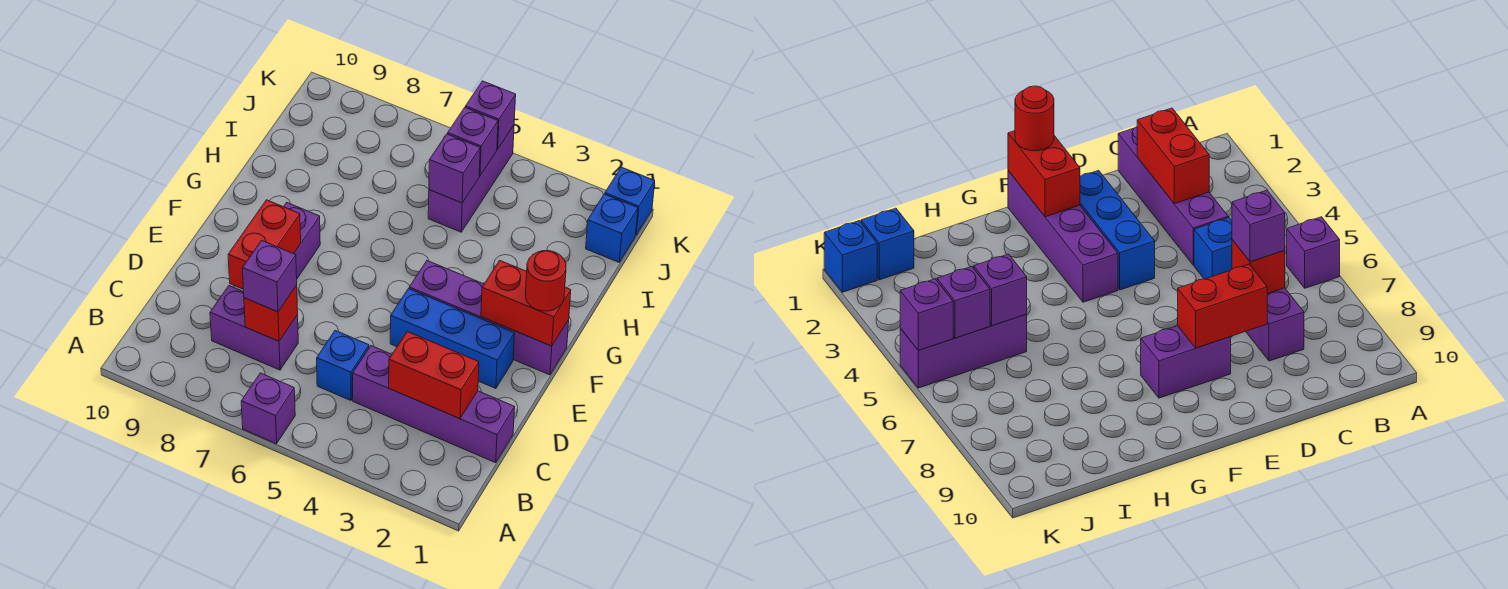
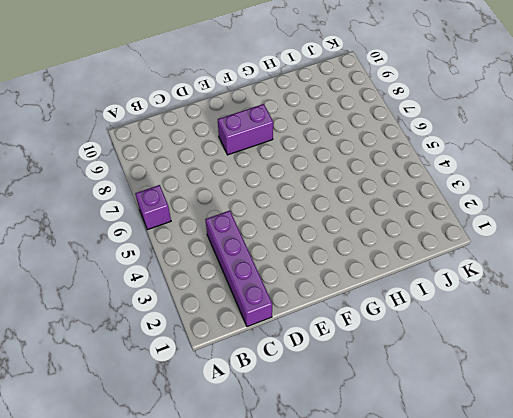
none -> blue brick C5 level 1
none -> purple brick C7:C8 level 1
none -> blue brick E2:E4 level 1

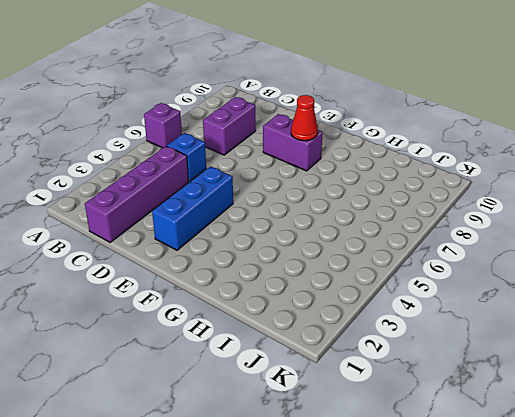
red cone F8 level 2 -> none
none -> purple brick F1:F4 level 1
none -> purple brick I5:K5 level 1
none -> blue brick J1 level 1

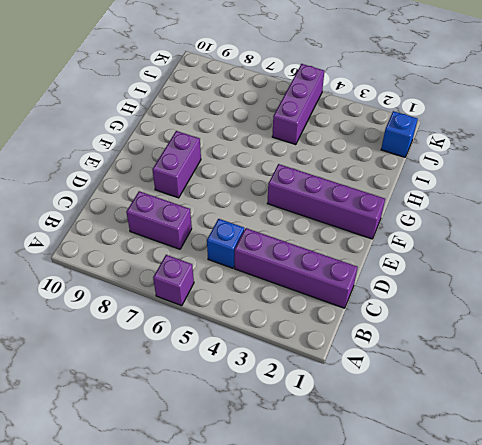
none -> blue brick E2:E4 level 1
none -> blue brick K1 level 1
none -> red brick C2:C3 level 2

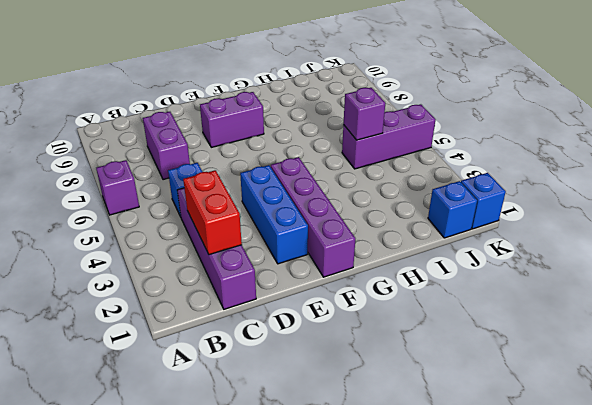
none -> red brick C7 level 2
none -> red brick D8:E8 level 2
none -> red brick F1:F2 level 2

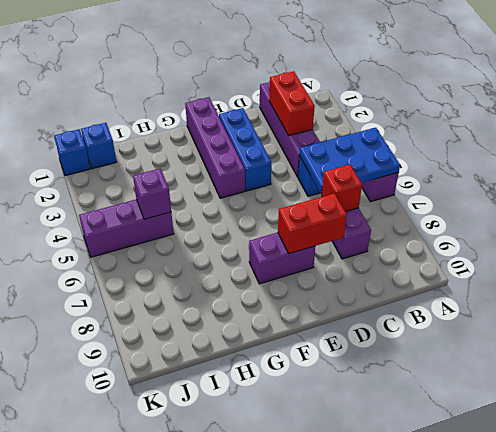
blue plate A5:C6 level 2 -> none
none -> red brick F1:F2 level 2
none -> purple brick J5 level 2
none -> purple brick K5 level 2

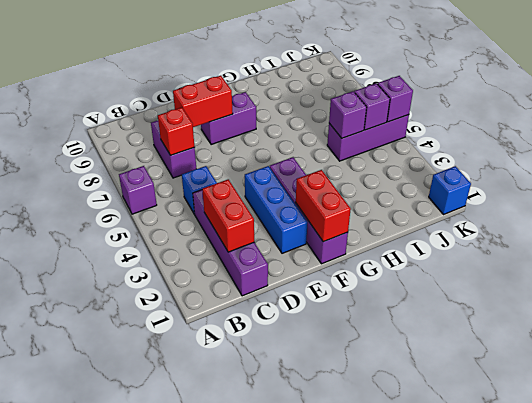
none -> blue brick J1 level 1
none -> purple brick C7 level 3
none -> red round brick F1 level 3

